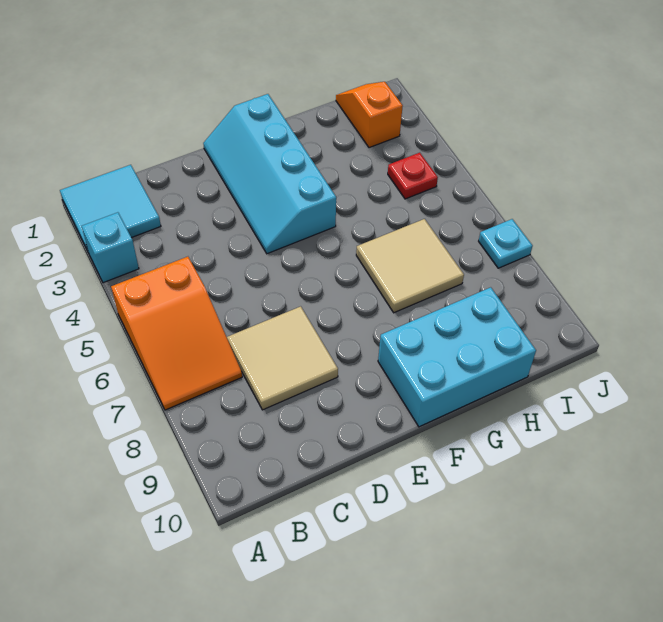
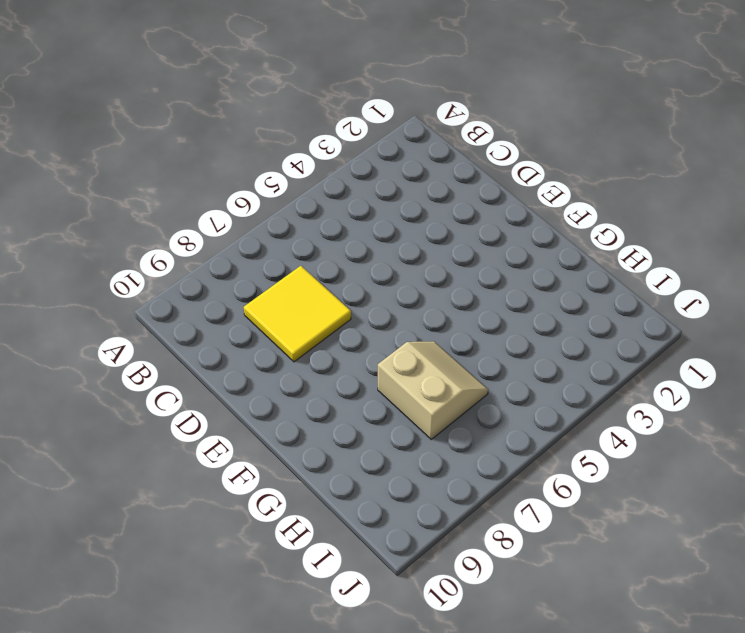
yellow tile C7:D8 level 1 -> tan tile C7:D8 level 1
tan slope G6:H7 level 1 top 7 -> tan tile G6:H7 level 1
none -> cyan tile A1:B2 level 1
none -> cyan brick A3 level 1

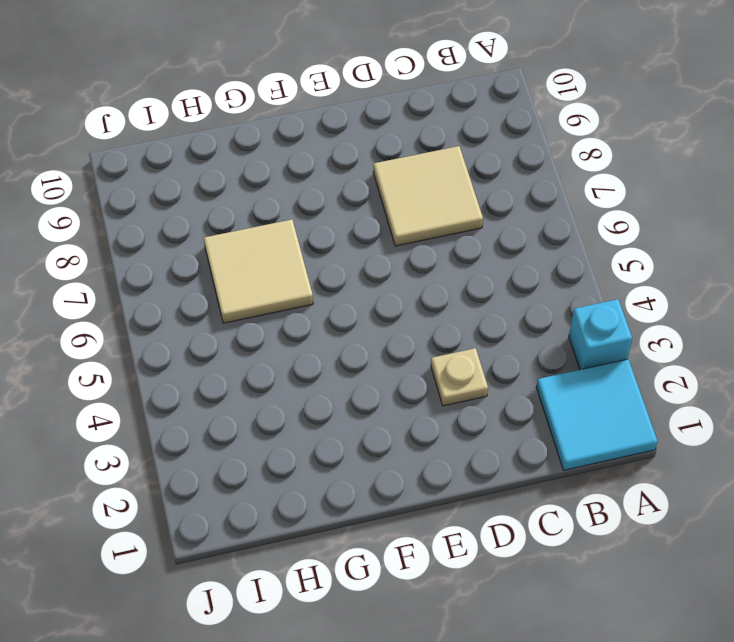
tan plate D3 level 1 -> none
none -> orange slope A5:B7 level 1 top 5
none -> cyan slope E1:F4 level 1 top F

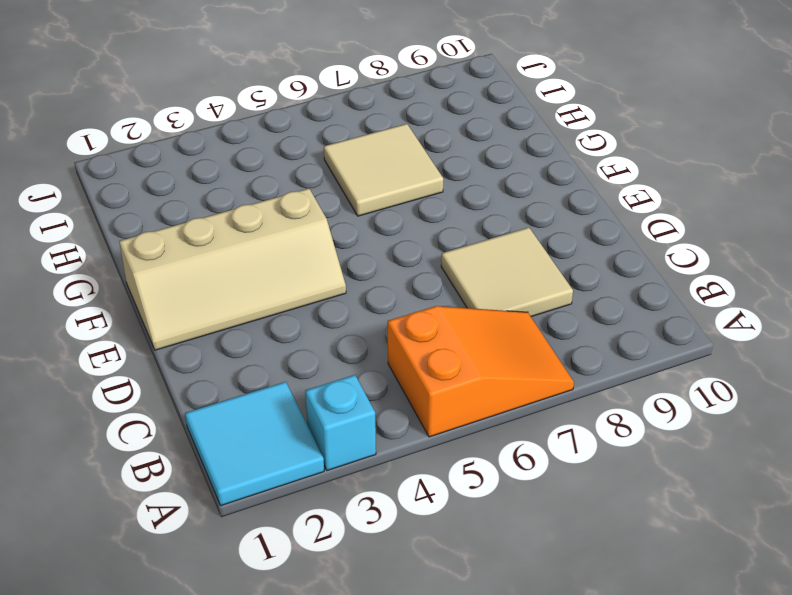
tan slope E1:F4 level 1 top F -> cyan slope E1:F4 level 1 top F
none -> cyan brick F9:H10 level 1
none -> orange slope I1:I2 level 1 top 2

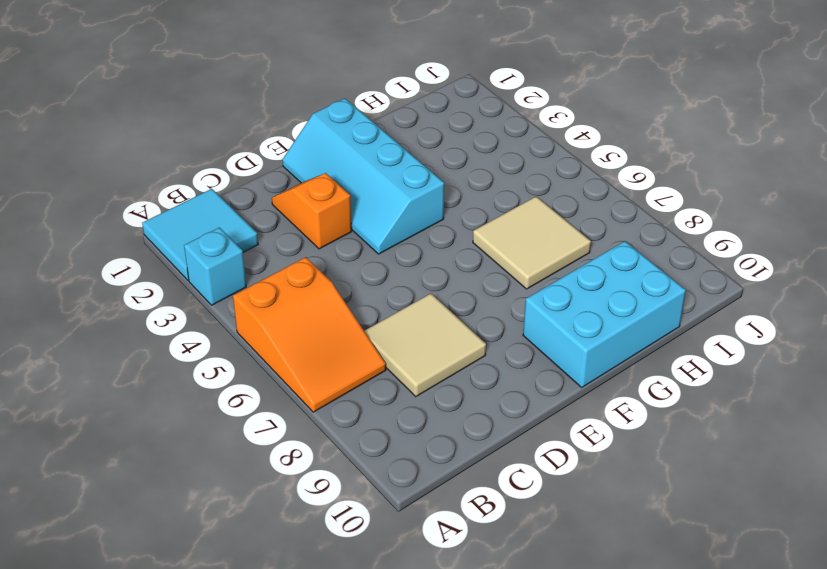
orange slope D2:D3 level 1 top 3 -> orange slope I1:I2 level 1 top 2
none -> red plate I4 level 1
none -> cyan plate J7 level 1

